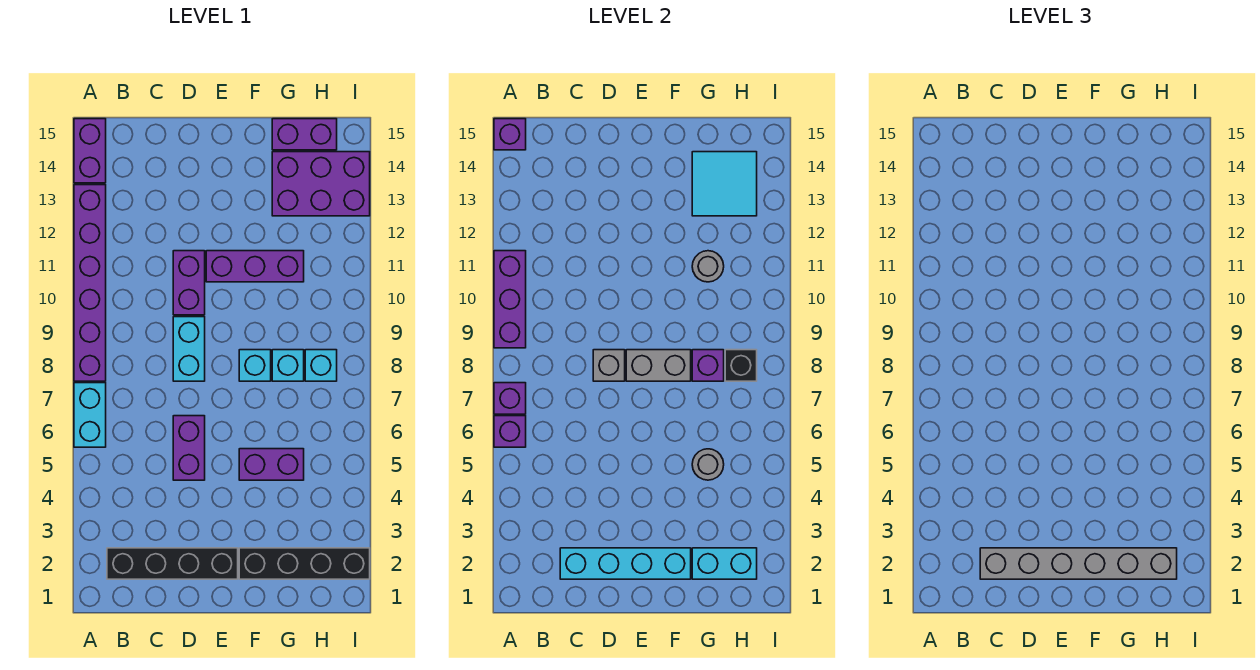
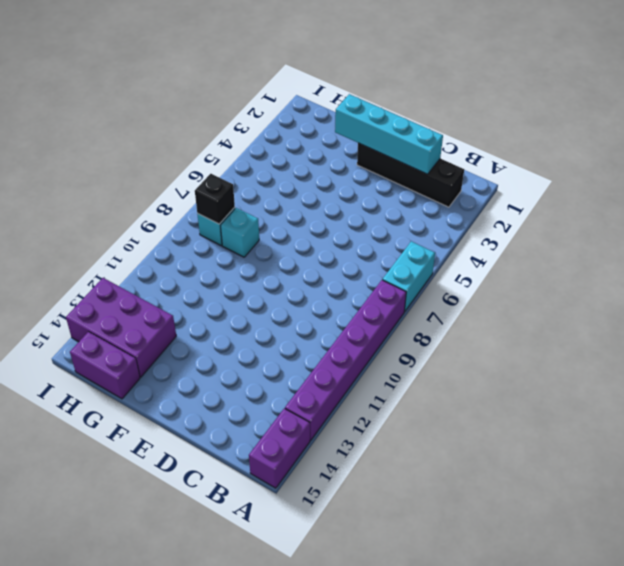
none -> purple brick D5:D6 level 1
none -> cyan brick D8:D9 level 1
none -> purple brick D10:D11 level 1

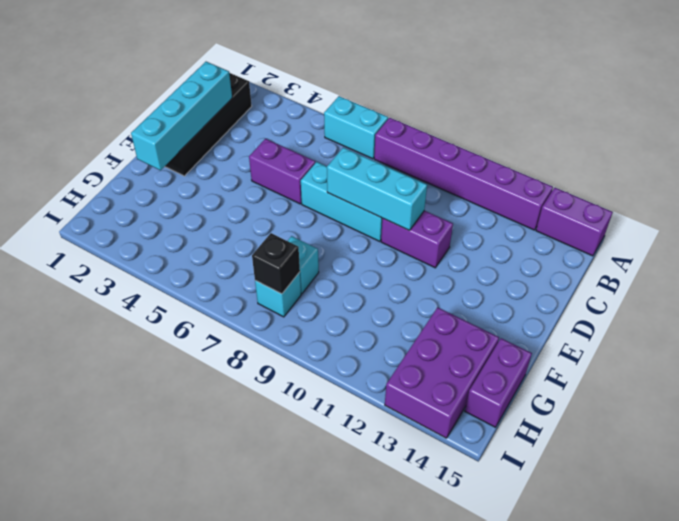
cyan brick D7:D9 level 1 -> cyan brick D8:D9 level 1
cyan brick D8:D10 level 2 -> grey brick D8 level 2
none -> purple brick E11:G11 level 1
none -> black brick F2:I2 level 1
none -> purple brick F5:G5 level 1

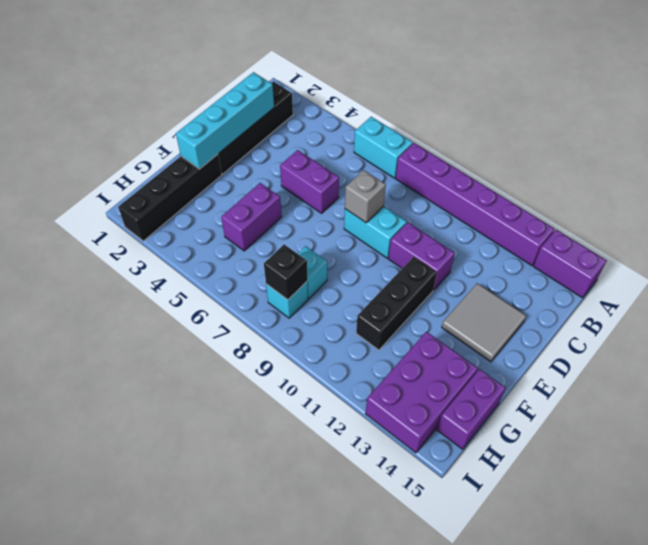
grey tile D13:E14 level 1 -> none
black brick E11:G11 level 1 -> purple brick E11:G11 level 1
none -> cyan brick F8 level 1
none -> purple brick A6 level 2
none -> purple brick A7 level 2

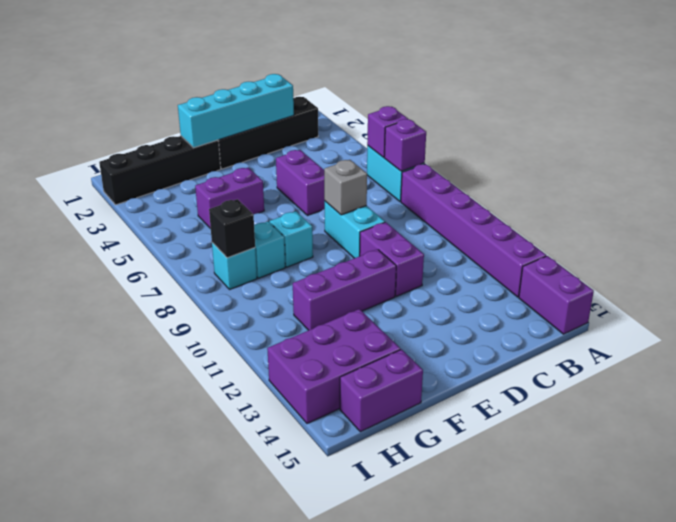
none -> purple brick A9:A11 level 2
none -> purple brick A15 level 2
none -> grey brick E8:F8 level 2

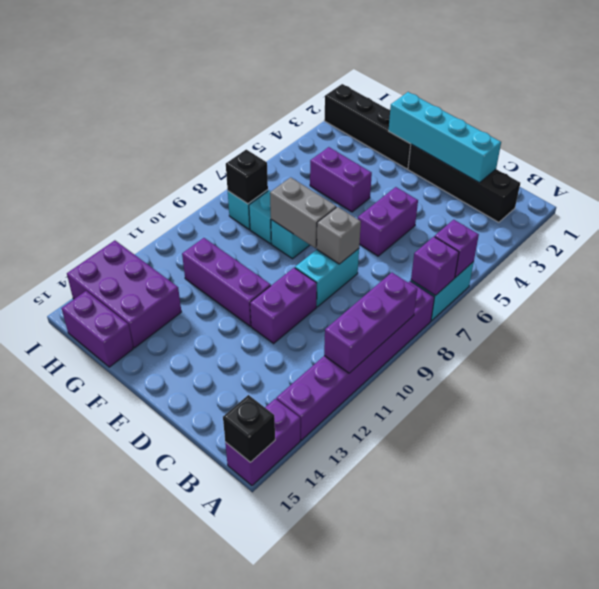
black brick A15 level 2 -> purple brick A15 level 2
none -> cyan brick G2:H2 level 2
none -> grey round brick G5 level 2
none -> purple brick G8 level 2

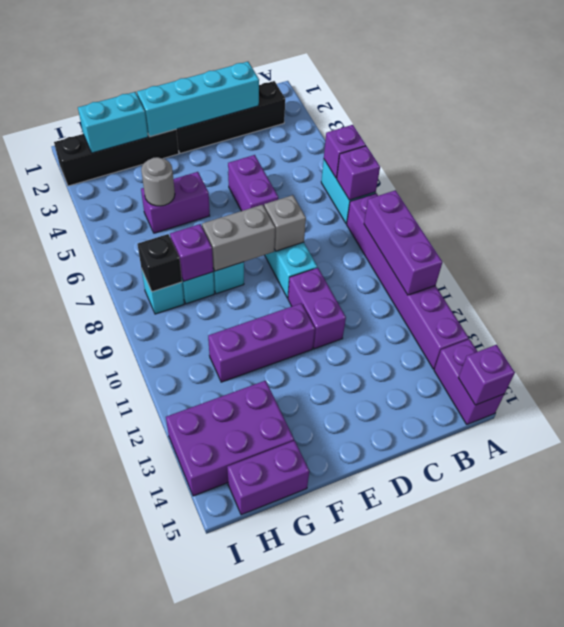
none -> grey round brick G11 level 2
none -> cyan tile G13:H14 level 2
none -> grey brick C2:H2 level 3

